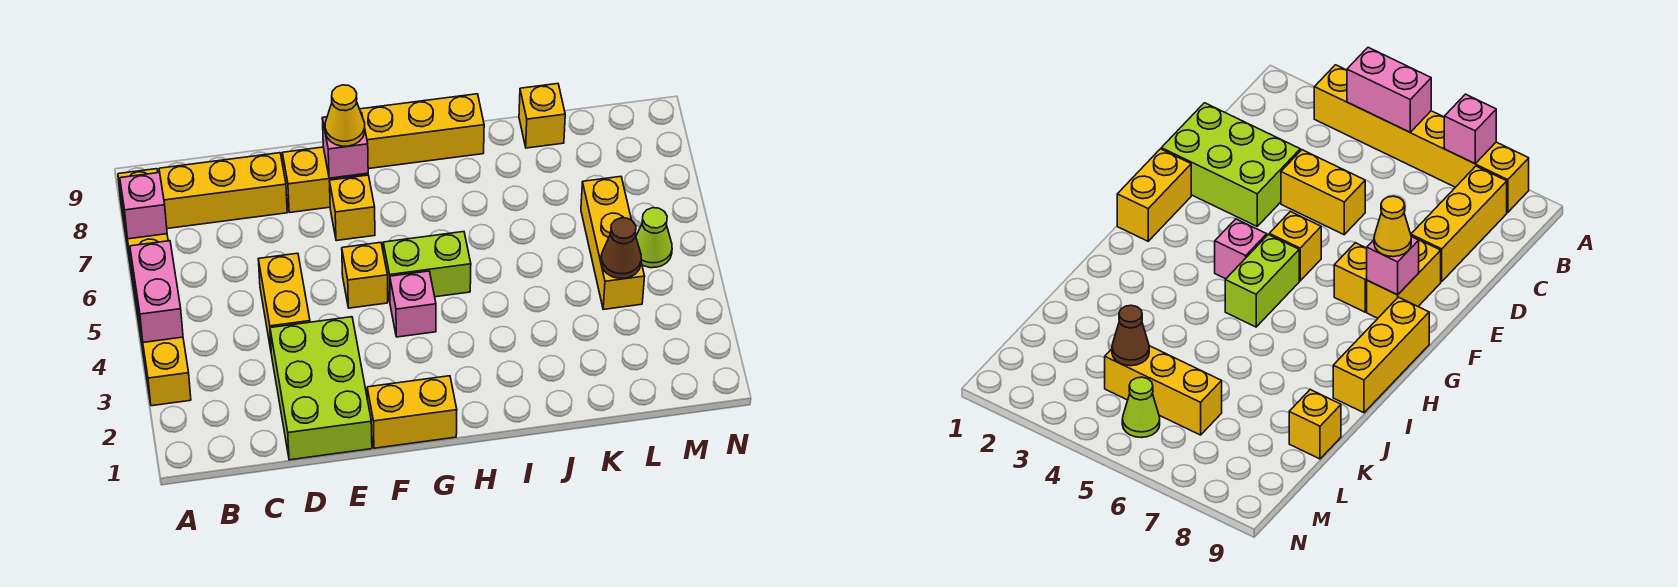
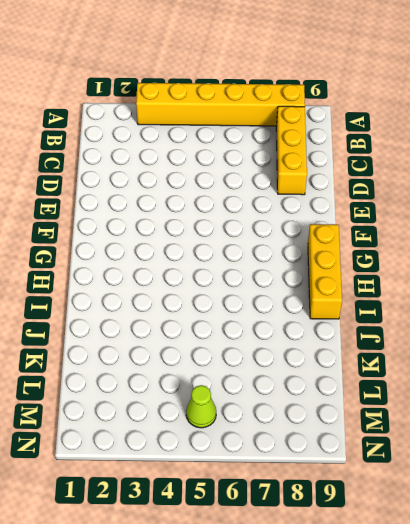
none -> lime brick D1:E3 level 1
none -> yellow brick D4:D5 level 1
none -> yellow brick E8:F8 level 1

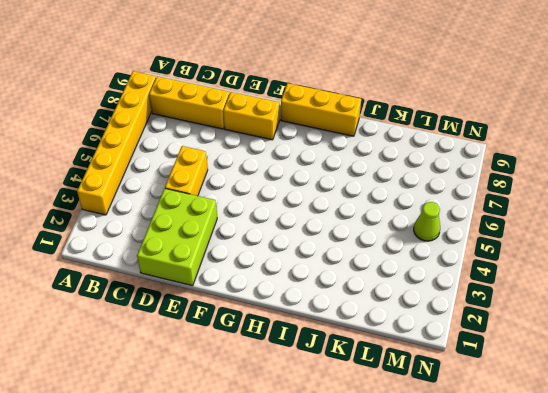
none -> yellow brick F1:G1 level 1
none -> yellow brick F5 level 1
none -> yellow brick F7 level 1

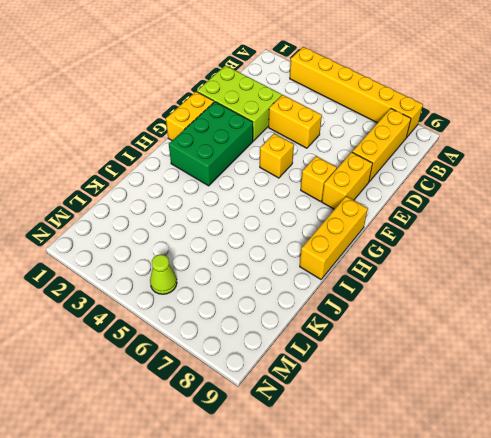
green brick F2:H3 level 1 -> none
none -> pink brick G4 level 1
none -> lime brick G5:H5 level 1
none -> yellow brick K9 level 1

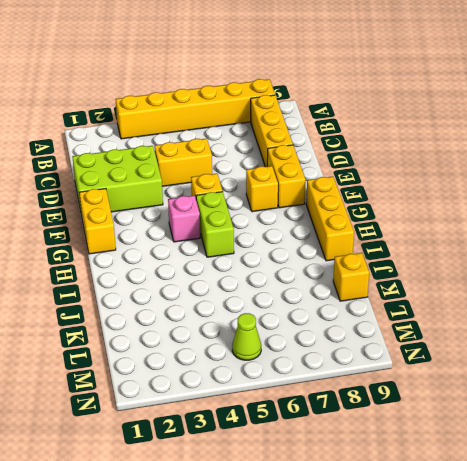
none -> yellow brick L4:L6 level 1
none -> pink brick A4:A5 level 2
none -> pink brick A7 level 2

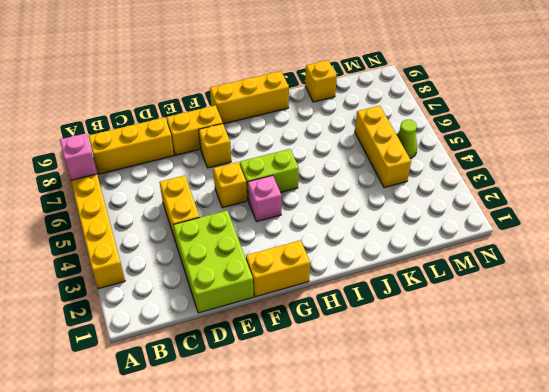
none -> pink brick A4:A5 level 2
none -> pink brick F8 level 2
none -> brown cone L4 level 2

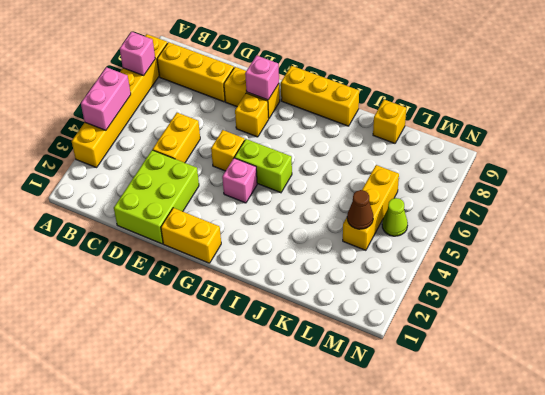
none -> yellow cone F8 level 3

